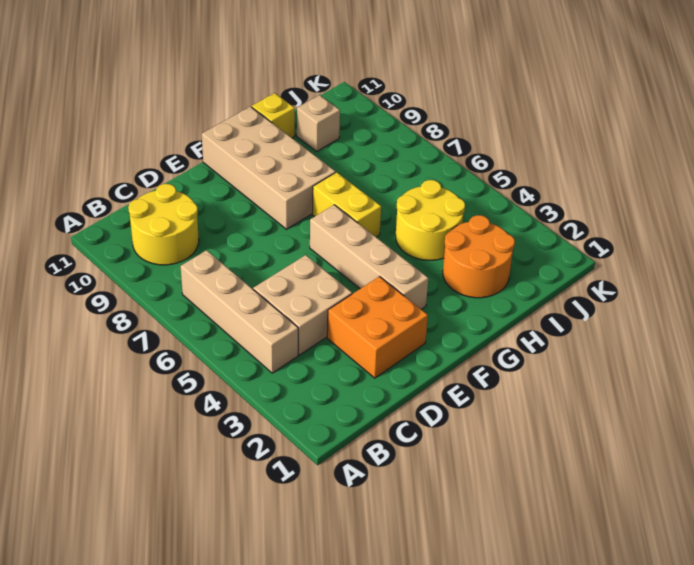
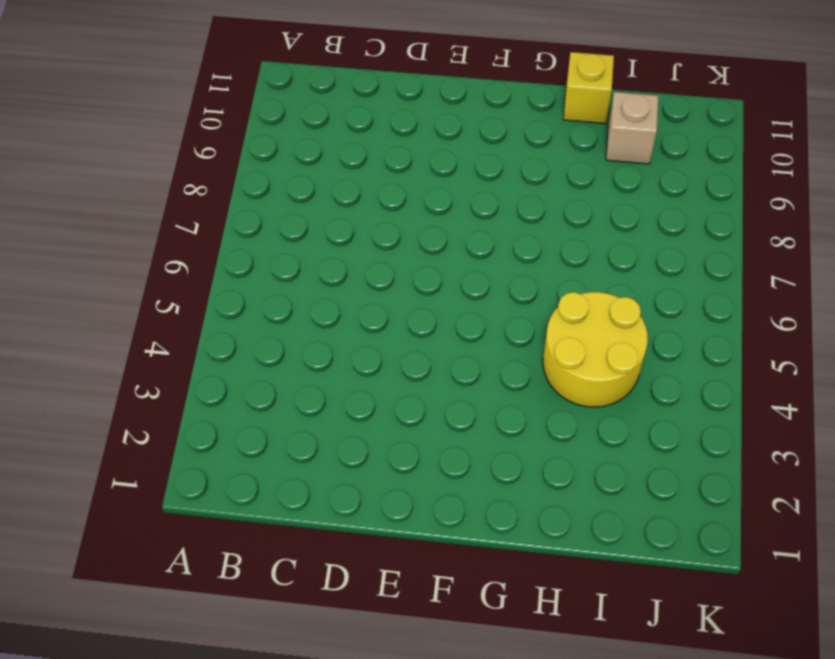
none -> tan brick B4:B7 level 1
none -> yellow round brick B9:C10 level 1

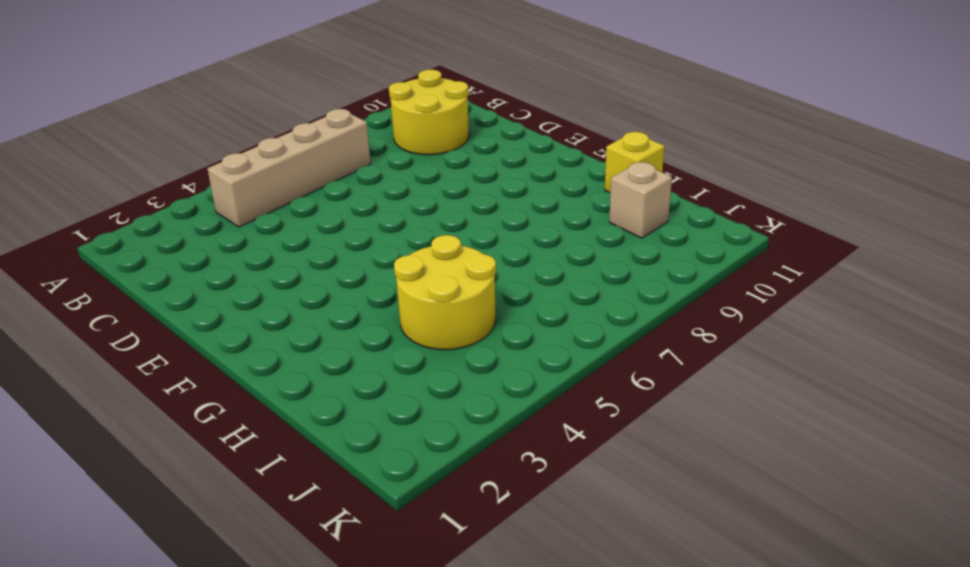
none -> tan brick C4:D5 level 1
none -> orange brick D2:E3 level 1

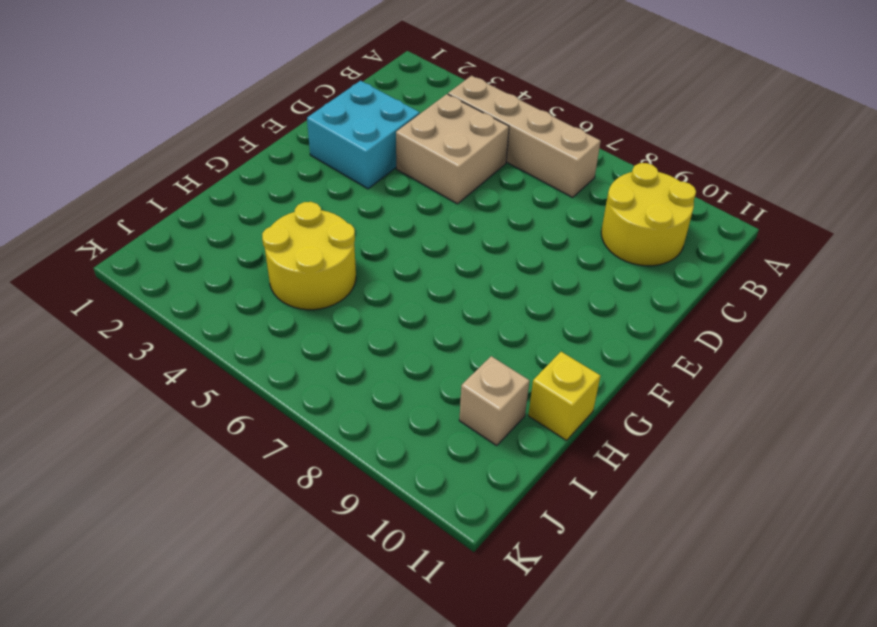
cyan brick D2:E3 level 1 -> orange brick D2:E3 level 1
none -> tan brick F3:F6 level 1
none -> tan brick F8:G11 level 1

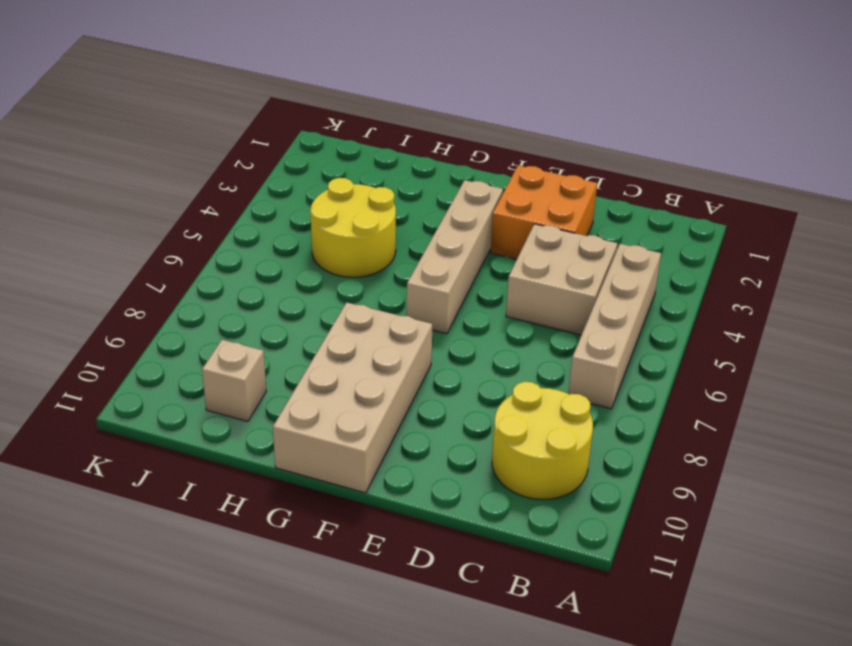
none -> yellow brick G6:G7 level 1
none -> orange round brick H2:I3 level 1

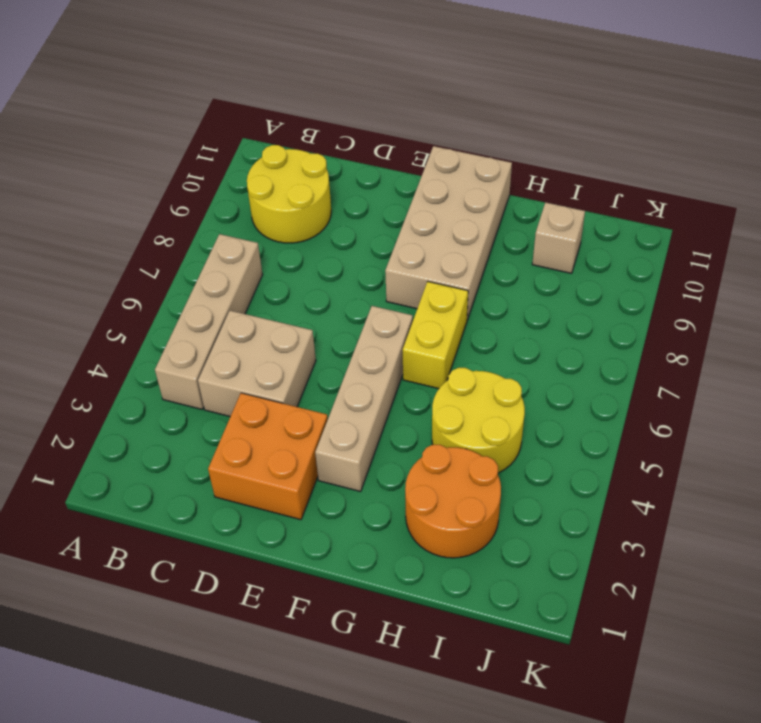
none -> yellow brick H11 level 1

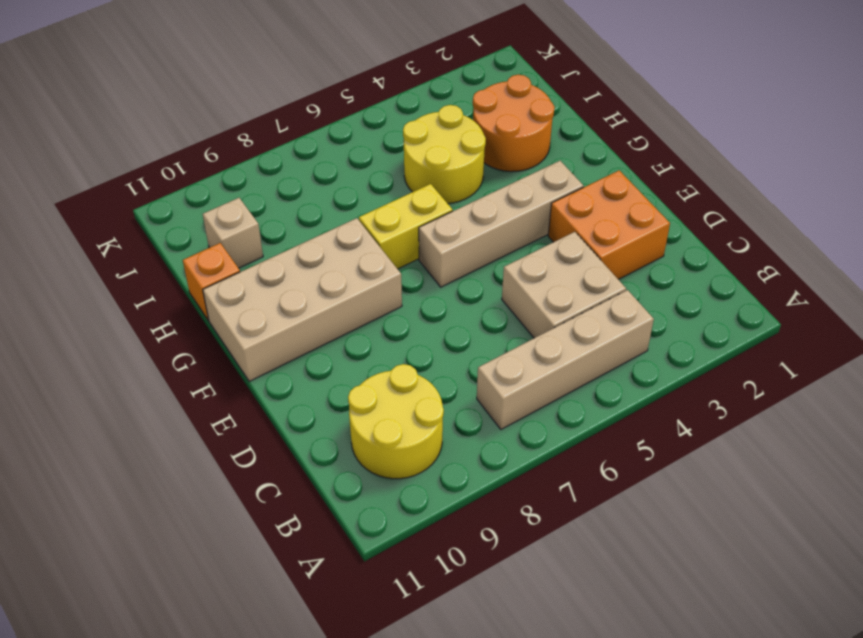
orange brick H11 level 1 -> yellow brick H11 level 1

